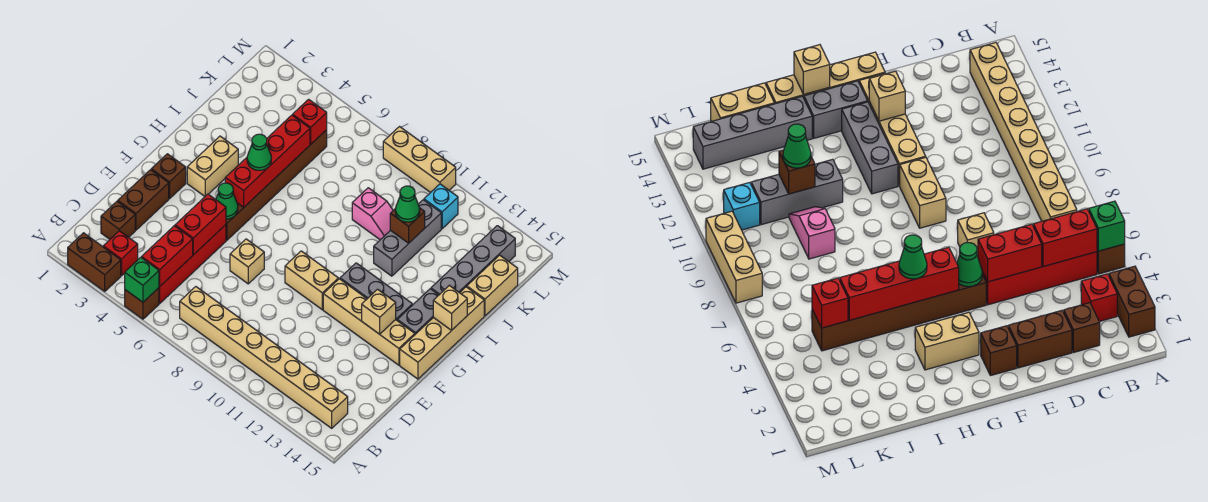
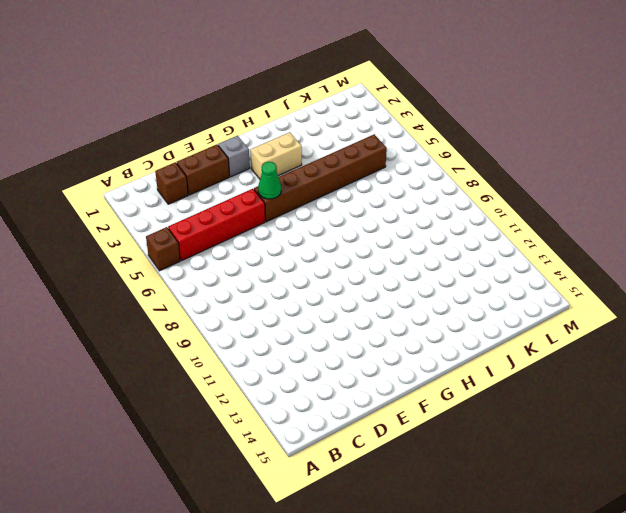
grey brick F2 level 1 -> brown brick F2 level 1
none -> brown brick A2:A3 level 1
none -> red brick B3 level 1
none -> tan brick B7:B14 level 1
none -> tan brick E7 level 1

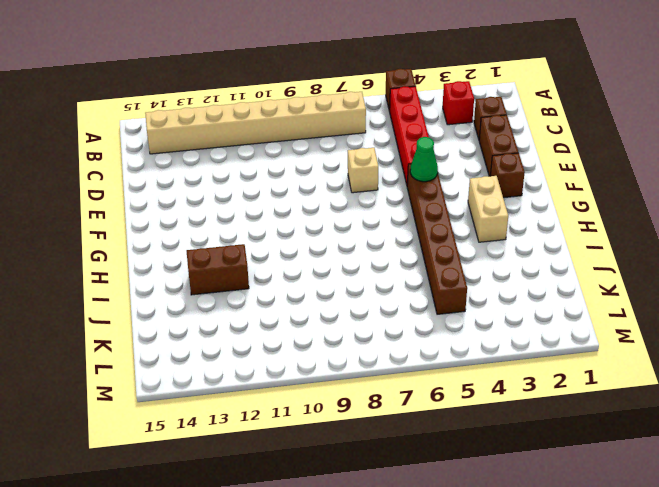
brown brick I12:I13 level 1 -> brown brick A2:A3 level 1
none -> tan brick F9:F10 level 1
none -> tan brick F11:F14 level 1
none -> tan brick F15:I15 level 1
none -> grey brick G11:G13 level 1

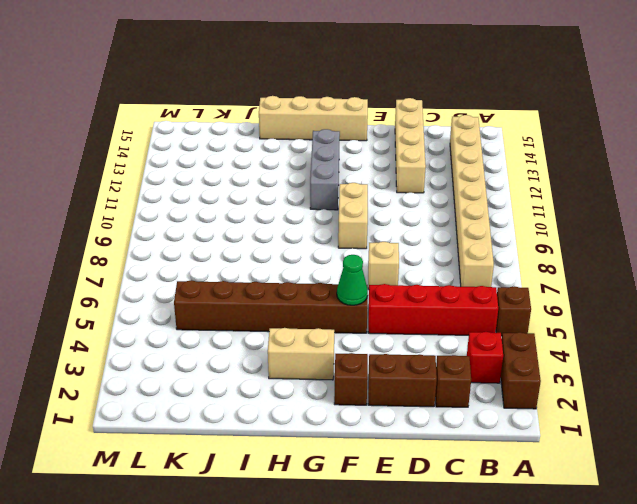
tan brick D12:D15 level 1 -> tan brick F11:F14 level 1
none -> grey brick G14:H14 level 1
none -> grey brick I11:K11 level 1
none -> grey brick I14:L14 level 1
none -> pink slope J9:J10 level 1 top 9

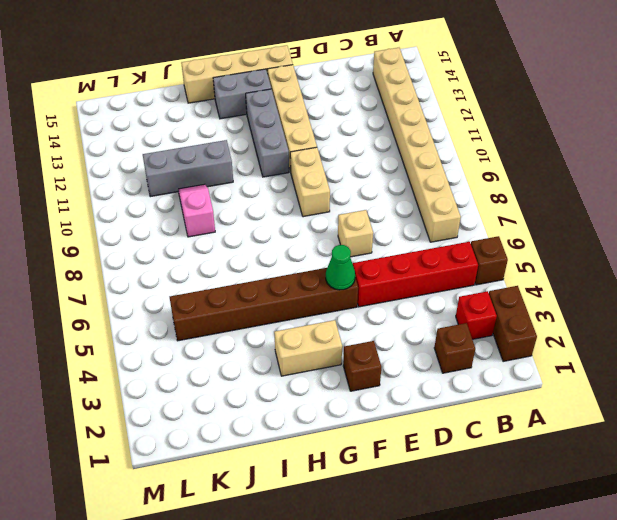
none -> brown brick D2:E2 level 1
none -> grey brick I14:L14 level 1
none -> tan brick J15:K15 level 1
none -> cyan brick L11 level 1

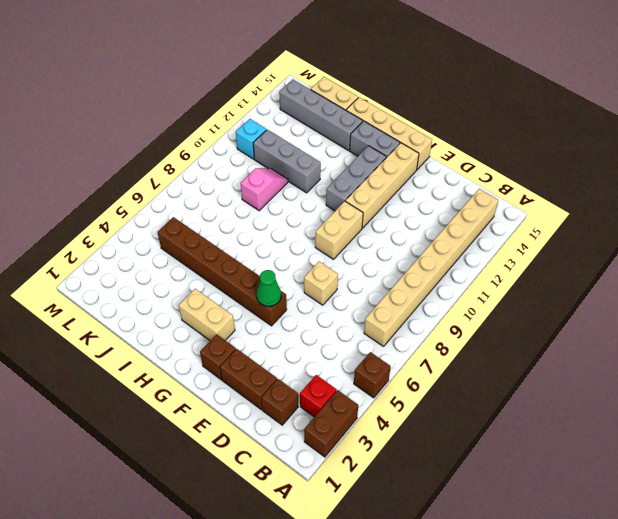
none -> red brick B5:E5 level 1
none -> tan brick M8:M10 level 1
none -> green brick A5 level 2
none -> red brick B5:C5 level 2

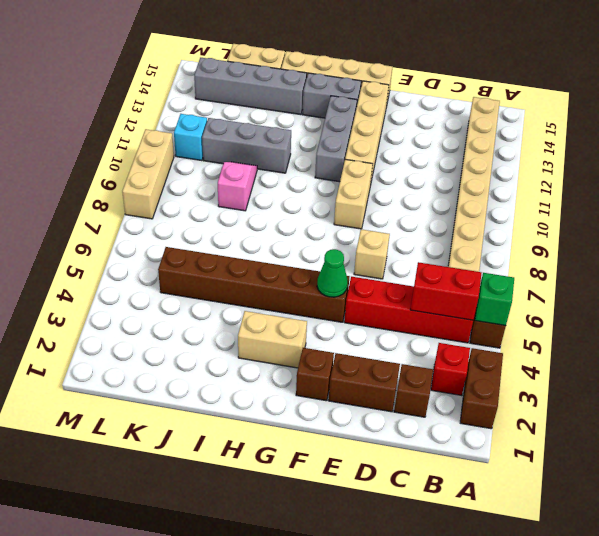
none -> red brick D5:E5 level 2
none -> tan brick F13 level 2
none -> red brick G5:J5 level 2
none -> tan brick H15 level 2

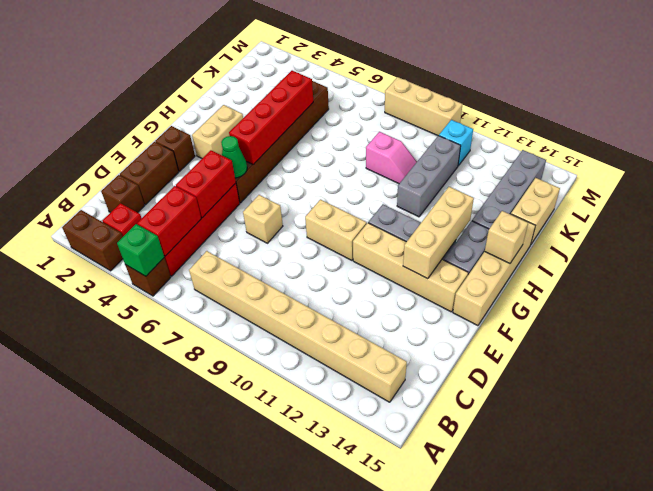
tan brick F13:H13 level 2 -> tan brick F13 level 2
none -> brown brick J11 level 2
none -> red brick K5 level 2
none -> green cone H5 level 3
none -> green cone J11 level 3

